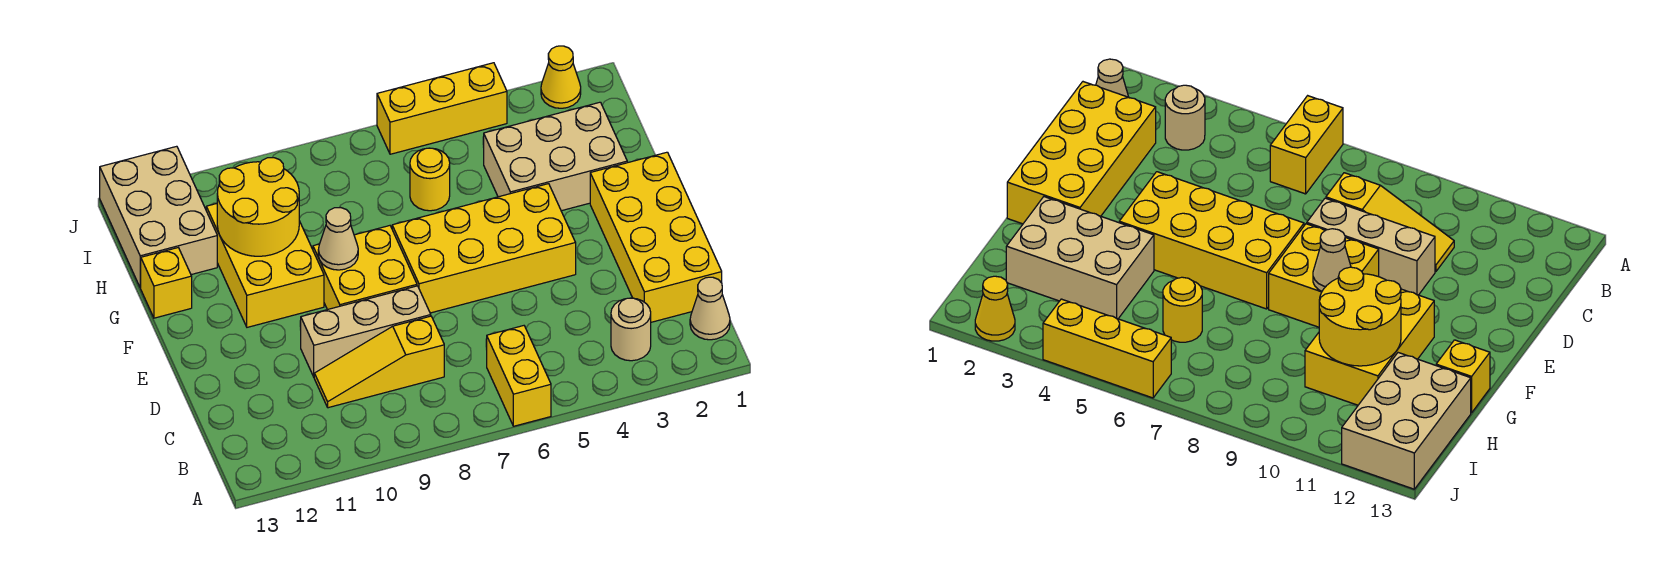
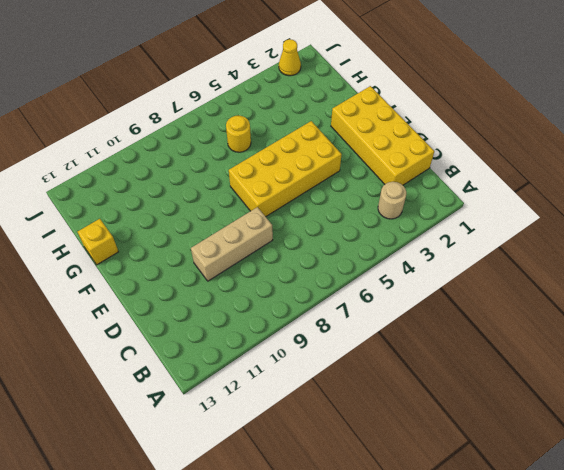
none -> yellow brick A6:B6 level 1
none -> tan cone B1 level 1
none -> yellow slope C8:C10 level 1 top 8

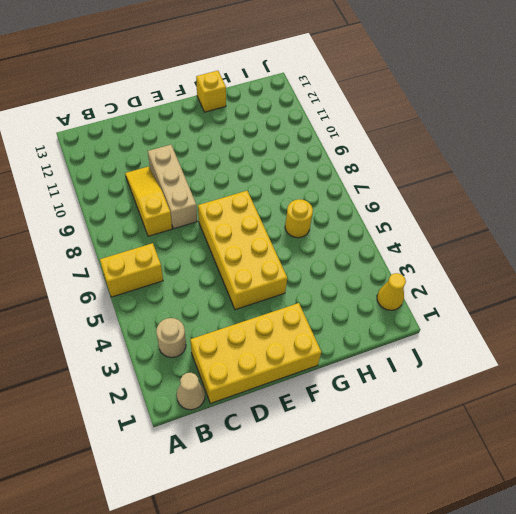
none -> yellow brick E8:F9 level 1
none -> yellow brick F10:H11 level 1
none -> tan brick G2:H4 level 1

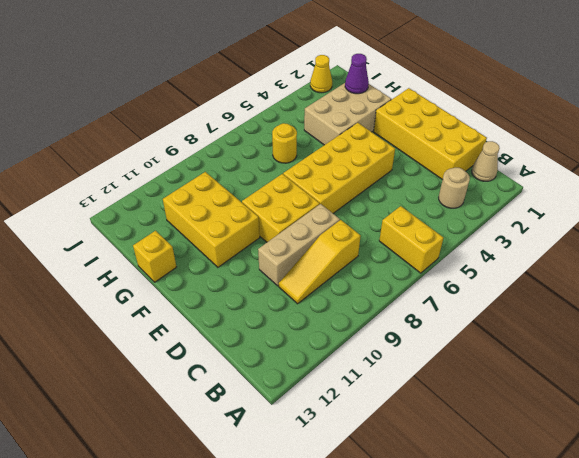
purple cone H2 level 2 -> none
none -> tan brick H12:J13 level 1
none -> yellow brick J4:J6 level 1
none -> tan cone F9 level 2

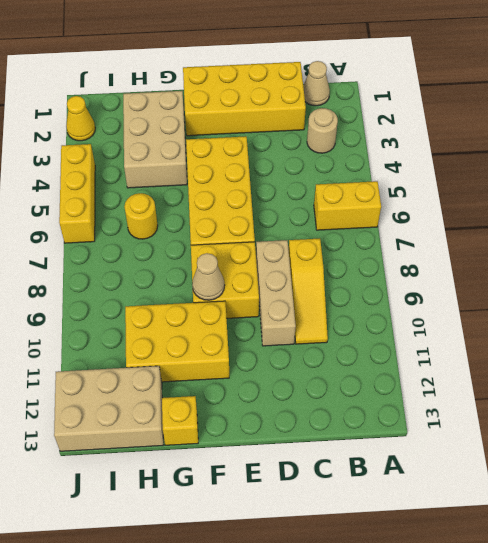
none -> yellow round brick G10:H11 level 2

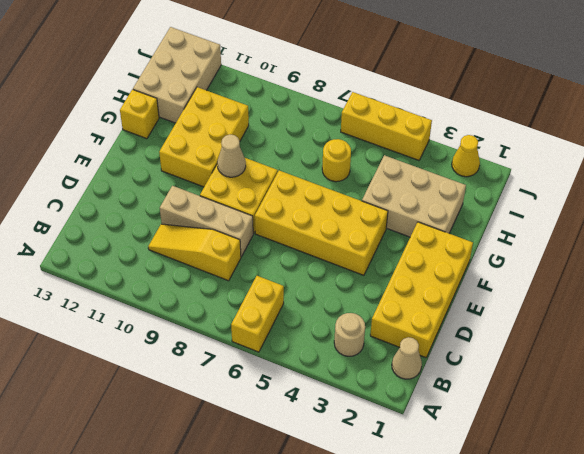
none -> yellow round brick G10:H11 level 2

